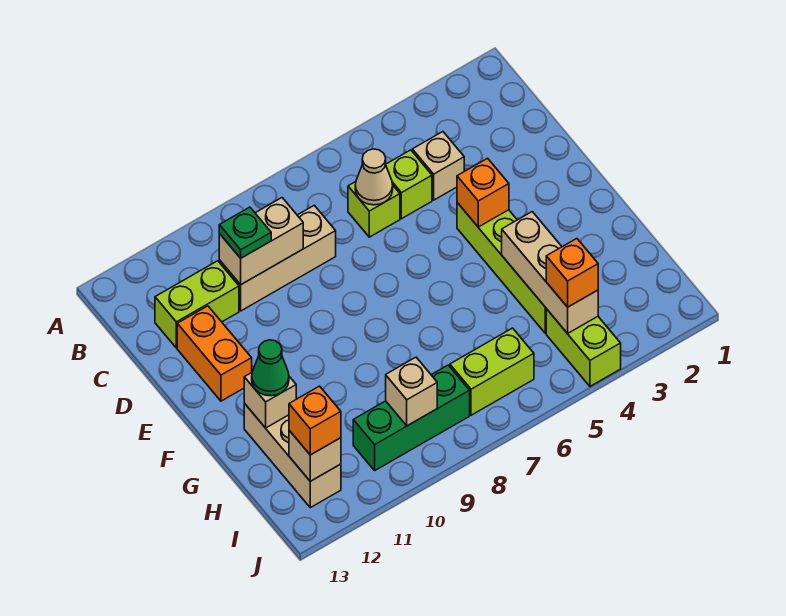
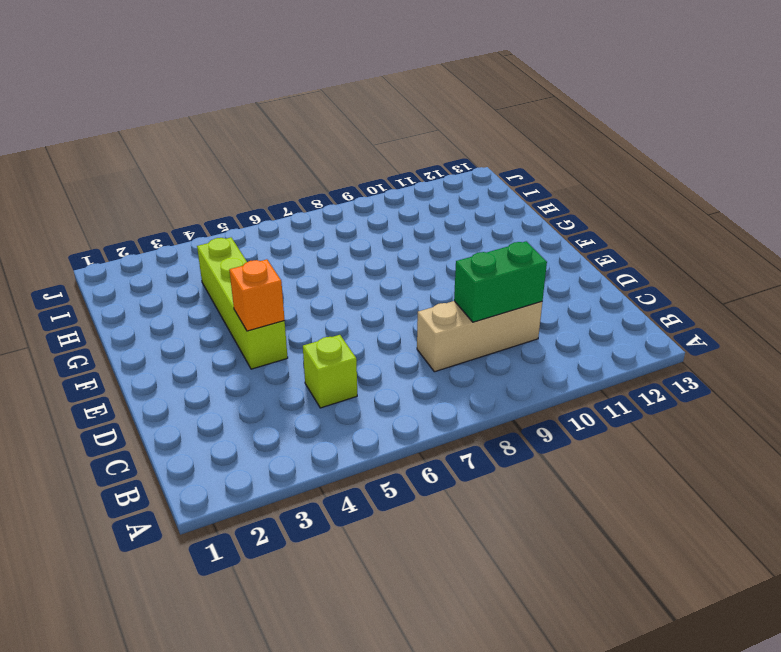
green brick C9:C10 level 2 -> tan brick C9:C10 level 2
none -> tan brick C4 level 1
none -> lime brick C6 level 1
none -> lime brick C11:C12 level 1

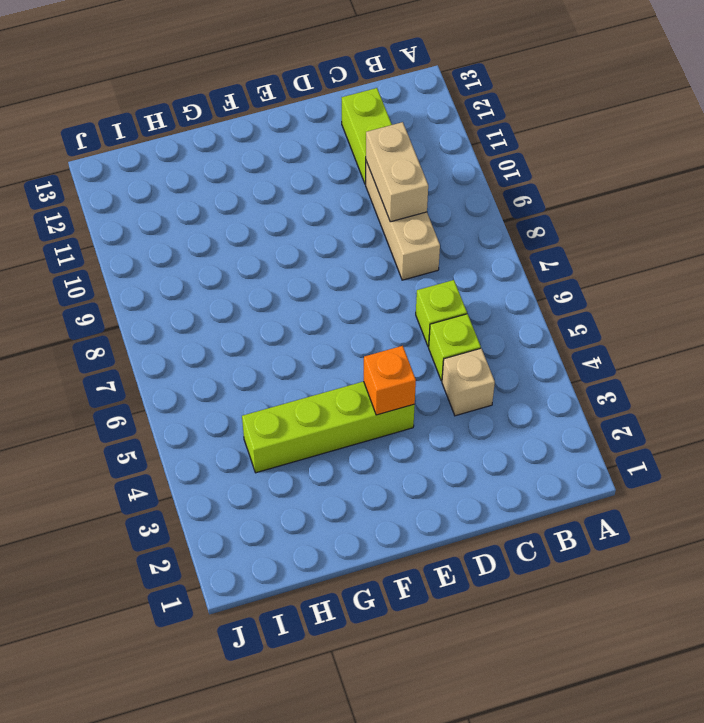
none -> orange brick D12:E12 level 1
none -> tan brick G12:I12 level 1
none -> lime brick I4:J4 level 1

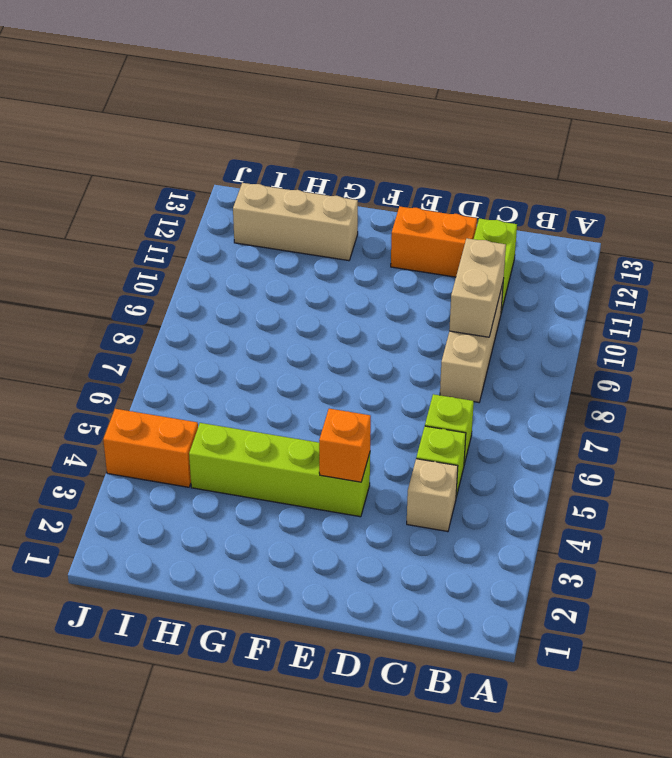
orange brick I4:J4 level 1 -> lime brick I4:J4 level 1
none -> lime brick I6:I7 level 1
none -> green brick I8:I10 level 1
none -> tan cone C6 level 2

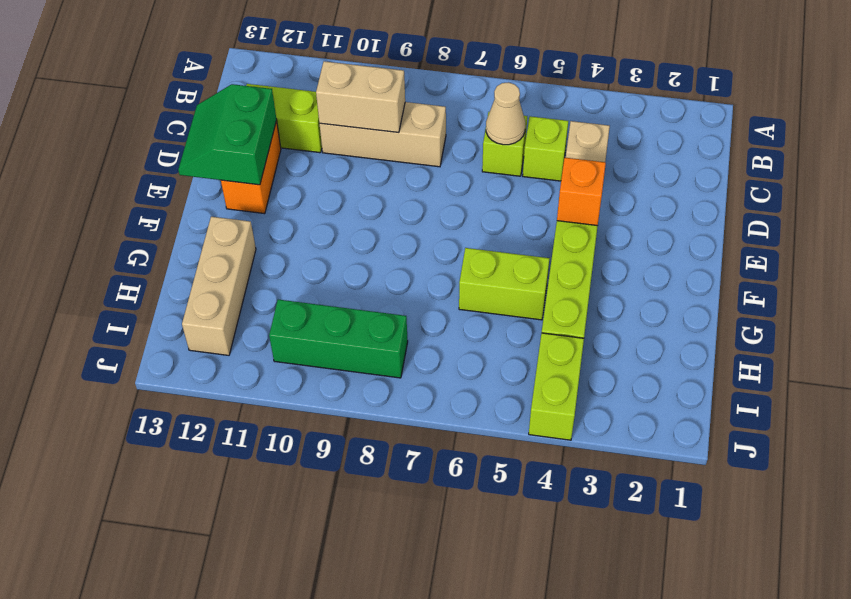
green slope D12:E13 level 2 top 12 -> none
lime brick G5:G6 level 1 -> lime brick I6:I7 level 1
none -> tan brick G4:I4 level 2
none -> tan brick G12 level 2
none -> tan brick I9 level 2

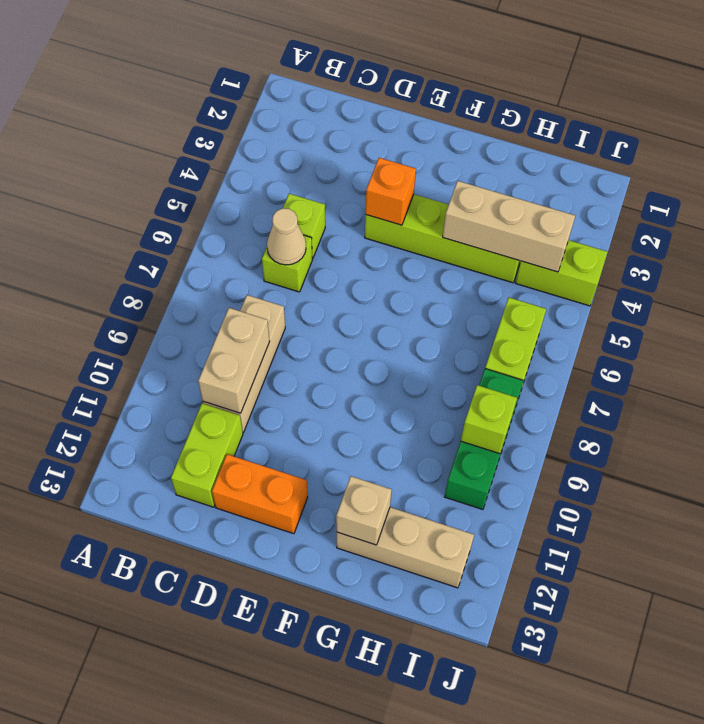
lime brick I9 level 2 -> tan brick I9 level 2
none -> tan brick C4 level 1
none -> tan brick I12 level 2
none -> green plate C10 level 3

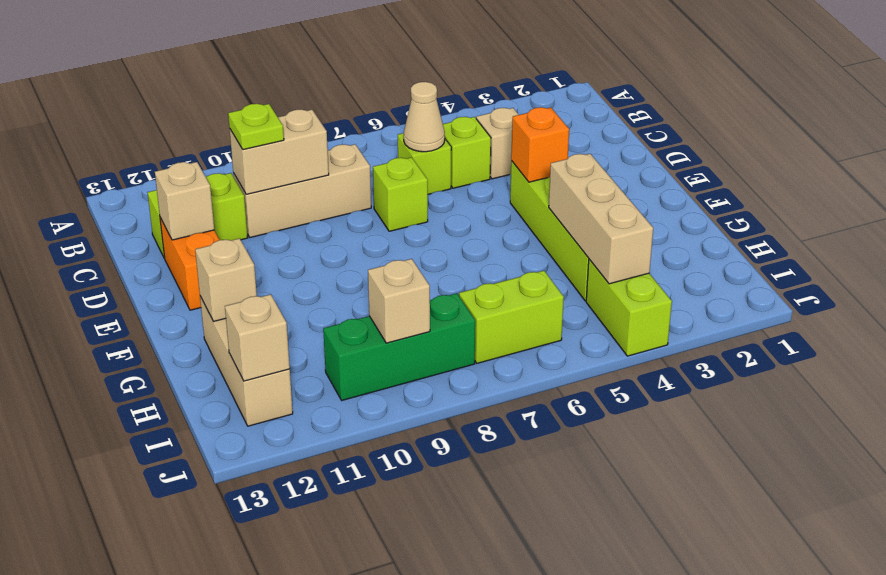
lime plate C10 level 3 -> green plate C10 level 3
lime brick D7 level 1 -> none
tan brick D12 level 2 -> none
none -> green cone G12 level 3
none -> orange brick I4 level 3
none -> orange brick I12 level 3

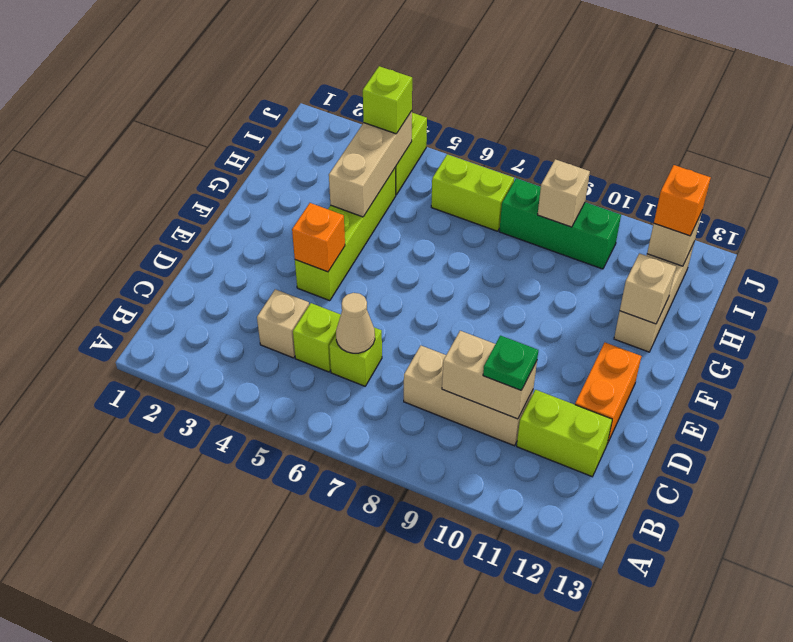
lime brick I4 level 3 -> orange brick I4 level 3
none -> green cone G12 level 3

